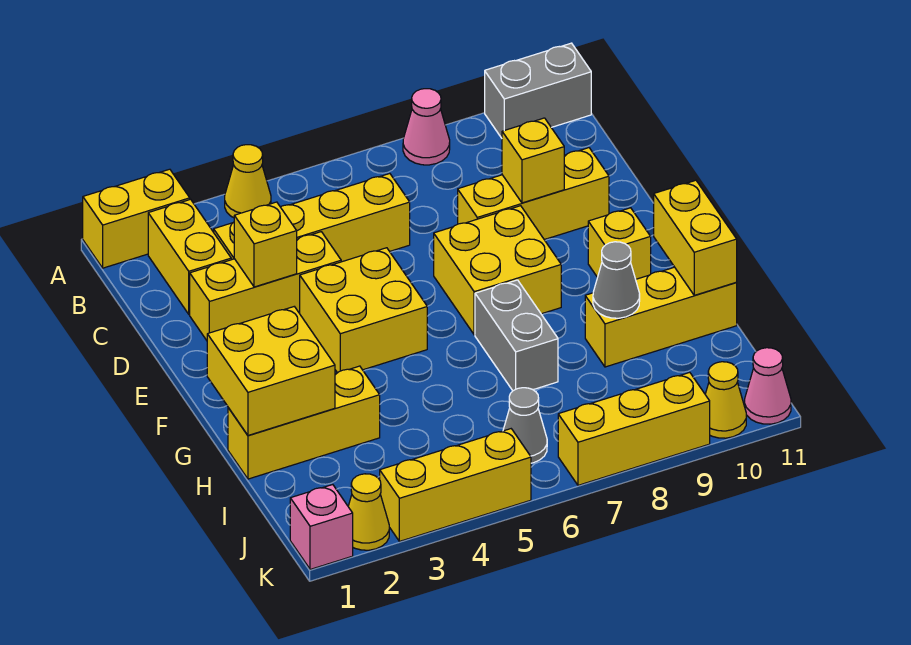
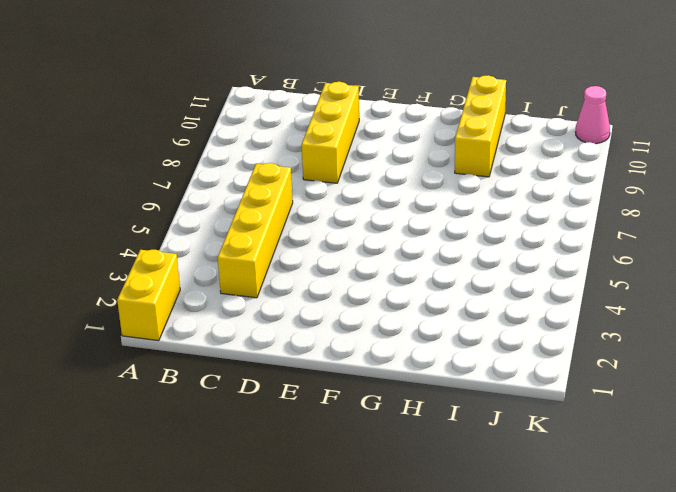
none -> yellow cone A4 level 1
none -> pink cone A8 level 1
none -> grey brick A10:A11 level 1

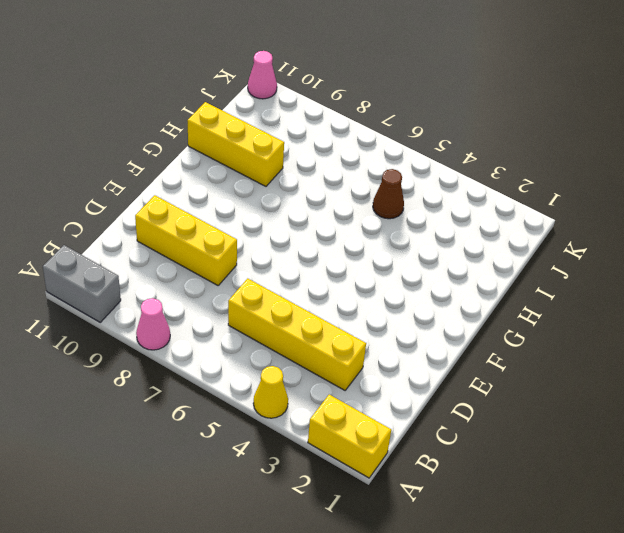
brown cone I5 level 1 -> none
none -> yellow brick B2:C2 level 1
none -> yellow brick D2:D4 level 1
none -> yellow brick E4:F5 level 1

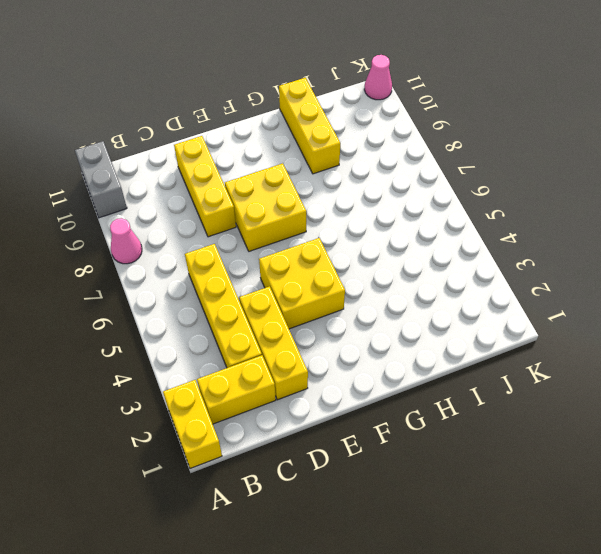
none -> yellow cone A4 level 1
none -> yellow brick F10 level 1
none -> grey brick G7:H7 level 1

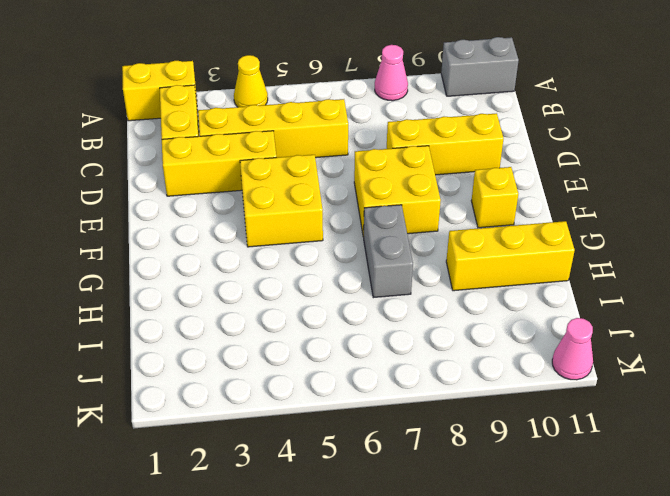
none -> yellow brick H1:H3 level 1
none -> grey cone J6 level 1
none -> pink brick K1 level 1

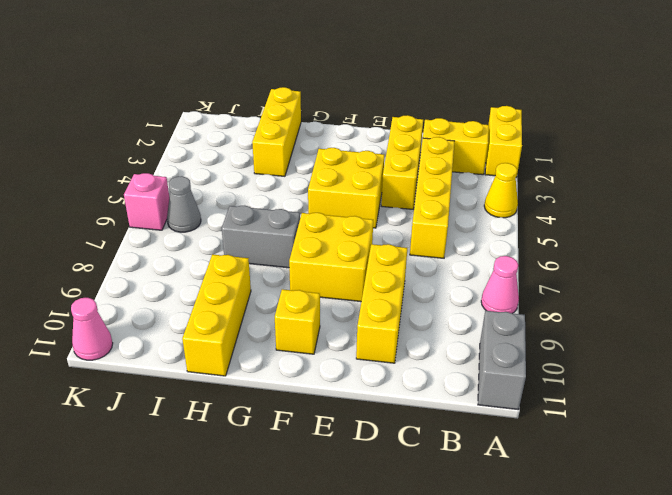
pink brick K6 level 1 -> pink brick K1 level 1
none -> yellow cone K2 level 1
none -> yellow brick K3:K5 level 1
none -> yellow brick K7:K9 level 1

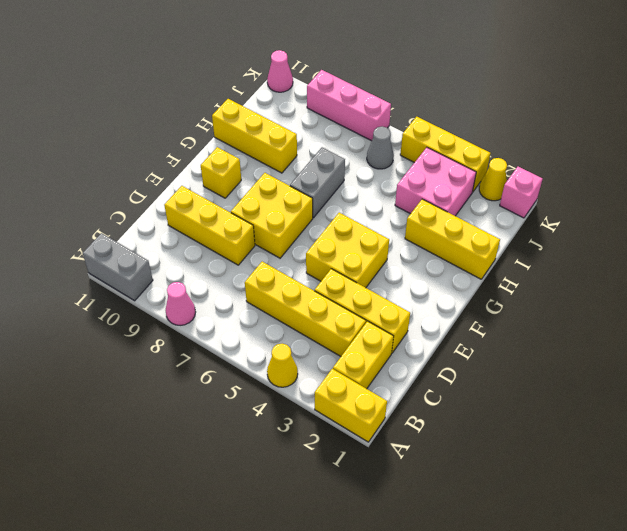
pink brick I3:J4 level 1 -> none
pink brick K7:K9 level 1 -> yellow brick K7:K9 level 1
none -> yellow cone K10 level 1
none -> yellow brick D3 level 2
none -> yellow brick D9 level 2

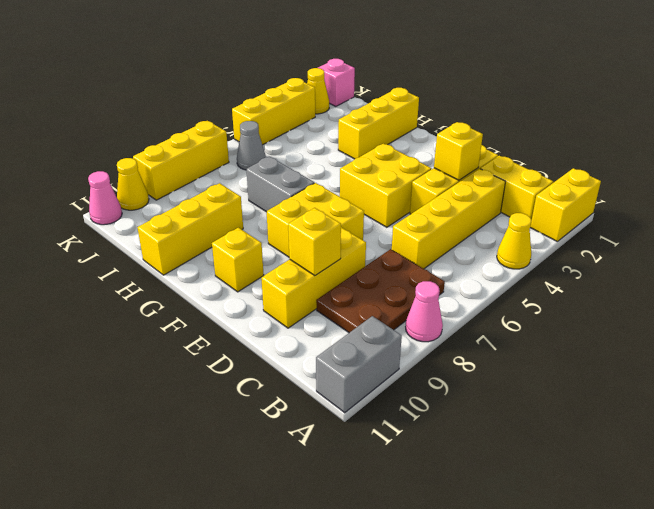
brown plate B7:C9 level 1 -> none
none -> yellow brick G1:H2 level 2
none -> yellow brick G11:H11 level 2
none -> grey cone H9 level 2

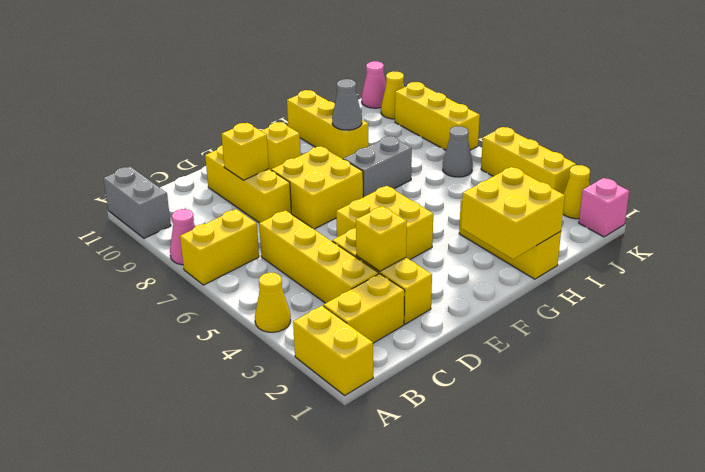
yellow brick A7:B7 level 1 -> yellow brick G11:H11 level 2

